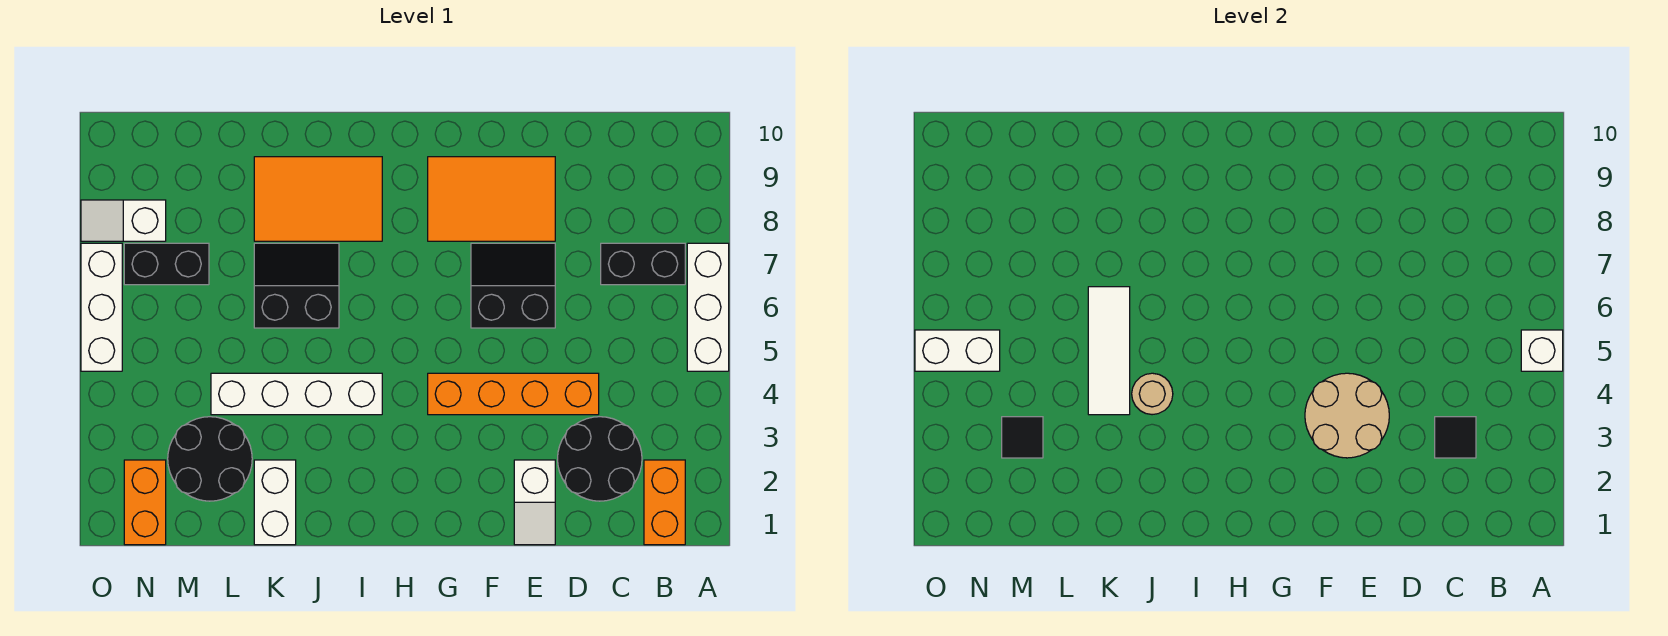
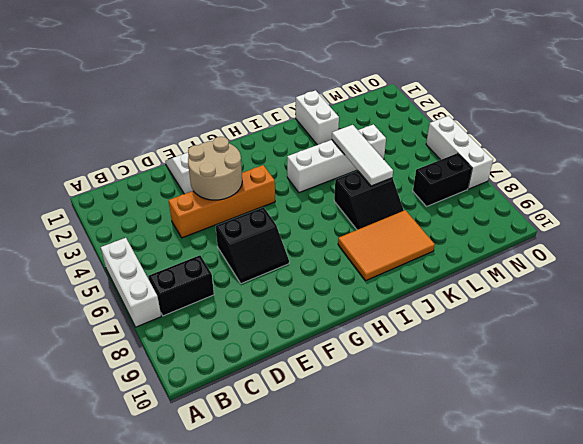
none -> orange brick B1:B2 level 1
none -> black round brick C2:D3 level 1
none -> orange tile E8:G9 level 1

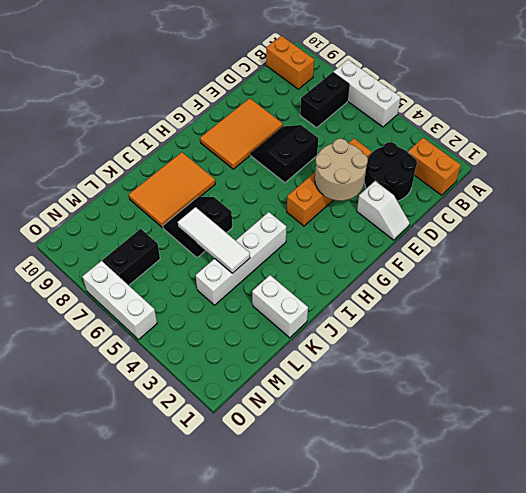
orange brick B9:B10 level 1 -> orange brick N1:N2 level 1
none -> black round brick L2:M3 level 1
none -> white slope N8:O8 level 1 top N
none -> white brick A5 level 2

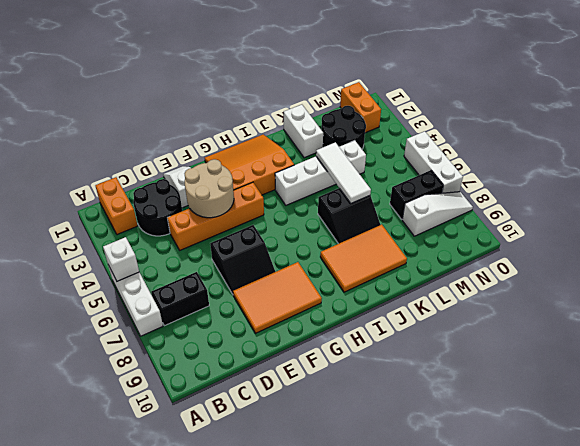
orange slope G1:I3 level 1 top 3 -> none
white slope M8:O8 level 1 top M -> white slope N8:O8 level 1 top N
none -> black tile C3 level 2
none -> tan round brick J4 level 2
none -> black tile M3 level 2

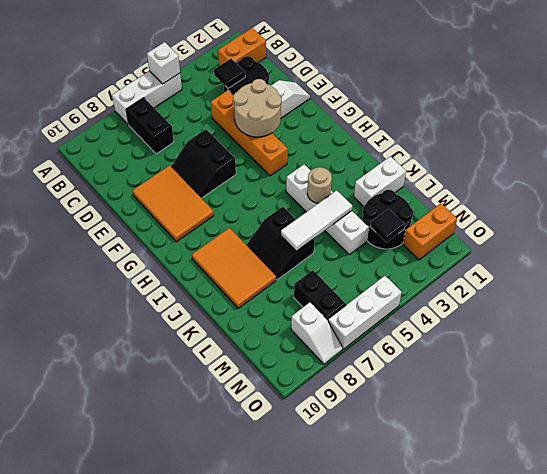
none -> white brick N5:O5 level 2

